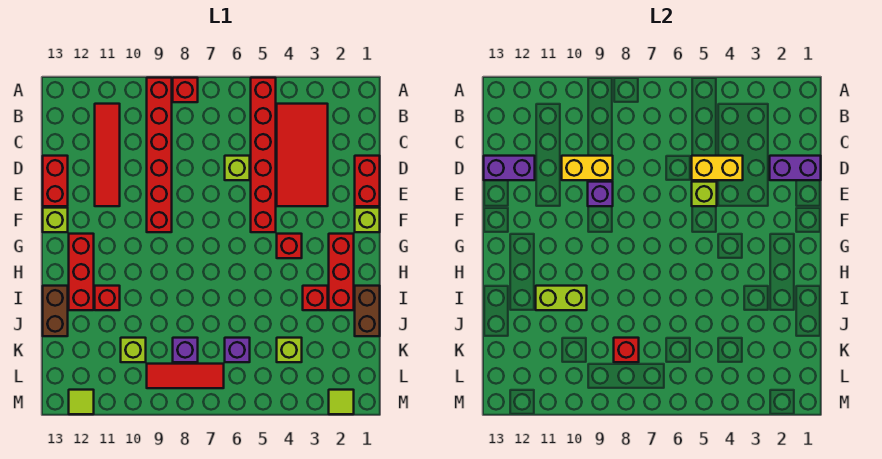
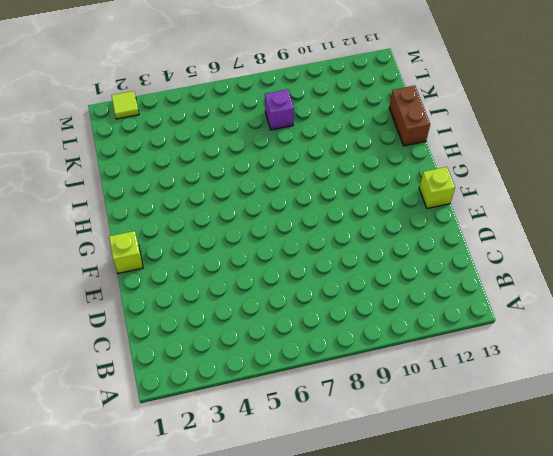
none -> red brick A5:F5 level 1
none -> red brick A8 level 1
none -> red brick A9:F9 level 1
none -> red tile B3:E4 level 1

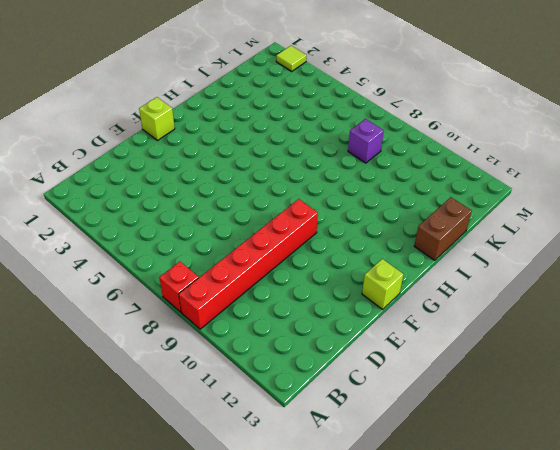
none -> red brick A5:F5 level 1
none -> red tile B3:E4 level 1
none -> red tile B11:E11 level 1
none -> red brick D1:E1 level 1

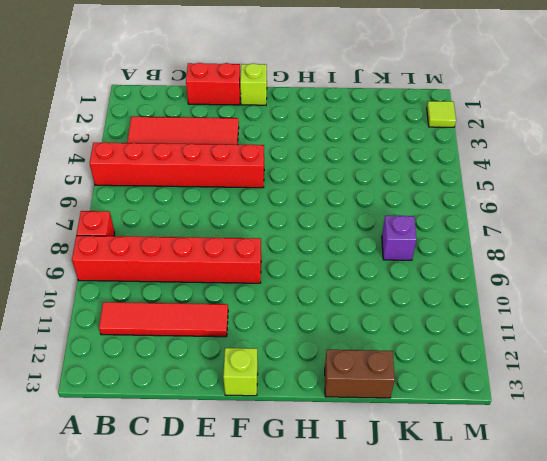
none -> lime brick D6 level 1
none -> red brick D13:E13 level 1
none -> red brick G2:I2 level 1
none -> red brick G4 level 1

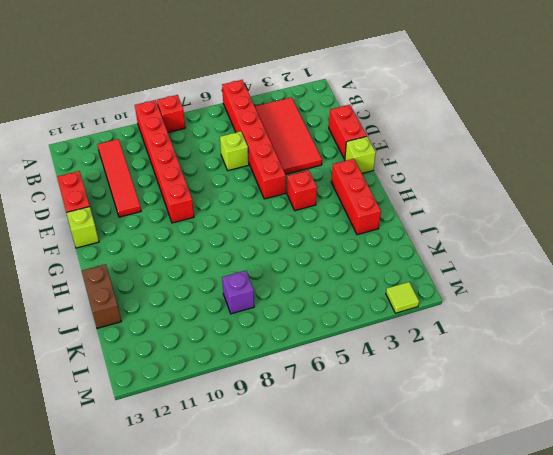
none -> red brick G12:I12 level 1
none -> brown brick I1:J1 level 1
none -> red brick I3 level 1
none -> red brick I11 level 1

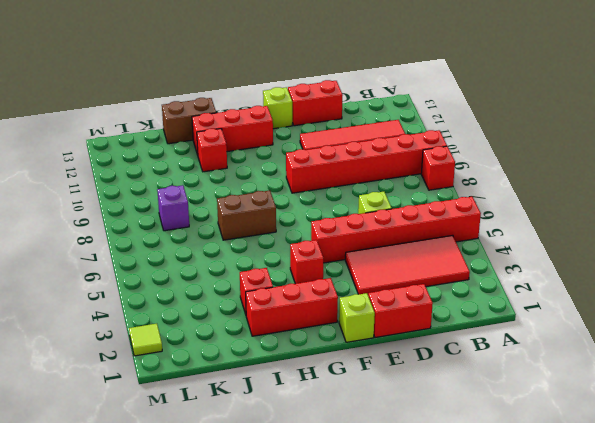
brown brick H7:I7 level 1 -> brown brick I1:J1 level 1
none -> lime brick K4 level 1
none -> purple brick K6 level 1
none -> lime brick K10 level 1
none -> red tile L7:L9 level 1

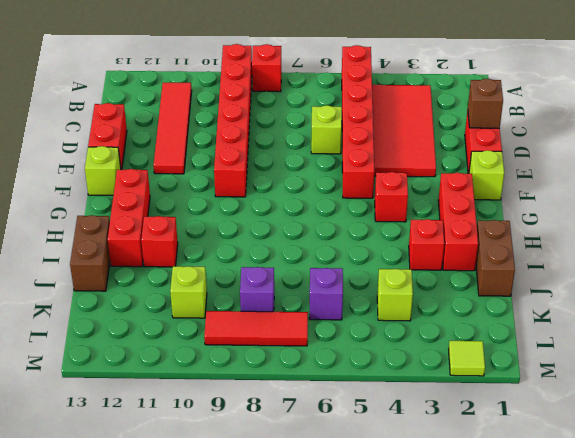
brown brick D1 level 2 -> purple brick D1:D2 level 2
none -> lime tile M12 level 1
none -> yellow brick D4:D5 level 2
none -> yellow brick D9:D10 level 2
none -> purple brick D12:D13 level 2

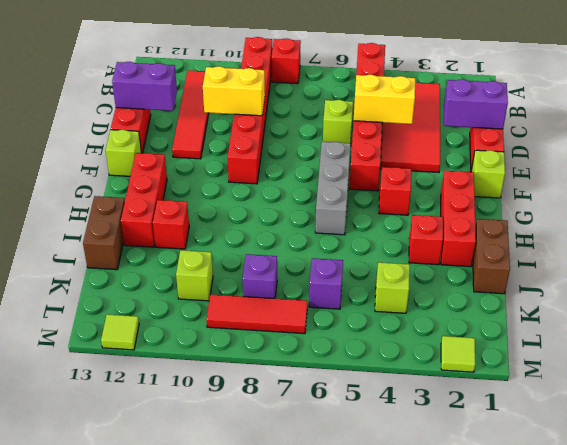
grey brick F6:H6 level 1 -> none
none -> lime brick E5 level 2
none -> purple brick E9 level 2
none -> lime brick I10:I11 level 2
none -> red brick K8 level 2

